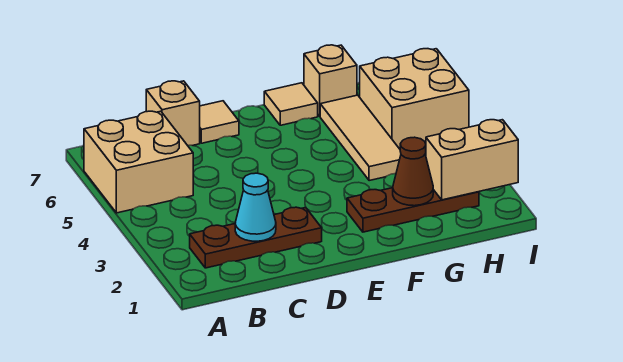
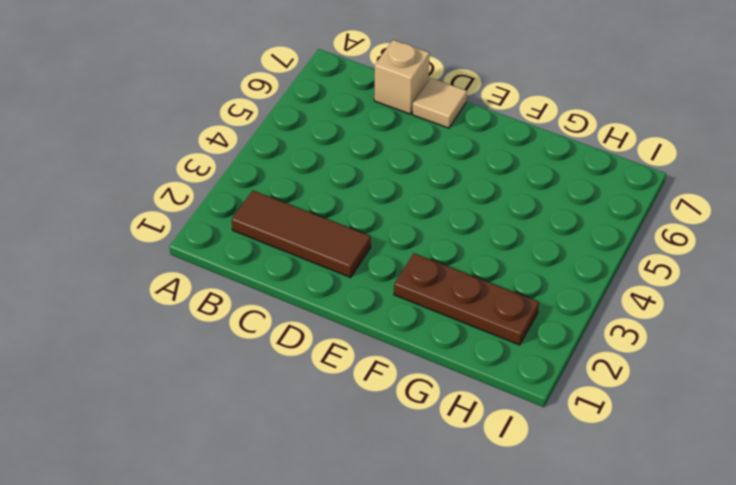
brown tile B2:D2 level 1 -> brown plate B2:D2 level 1
none -> tan brick A5:B6 level 1
none -> tan tile F7 level 1
none -> tan tile G4:G6 level 1

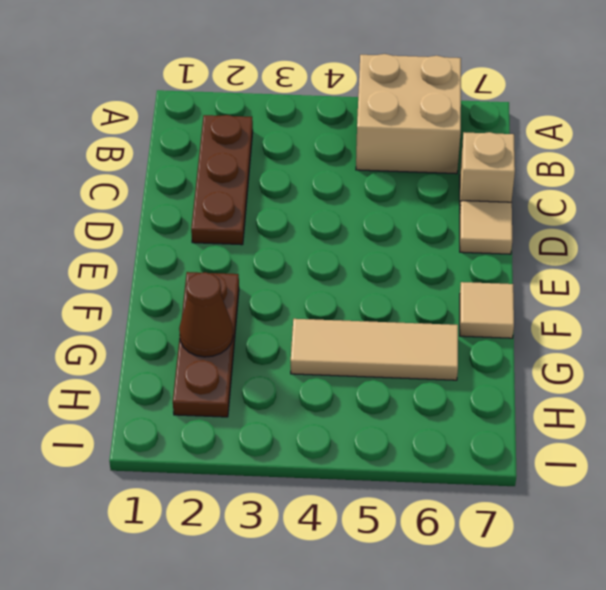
none -> tan brick G7 level 1
none -> tan brick H5:I6 level 1
none -> cyan cone C2 level 2

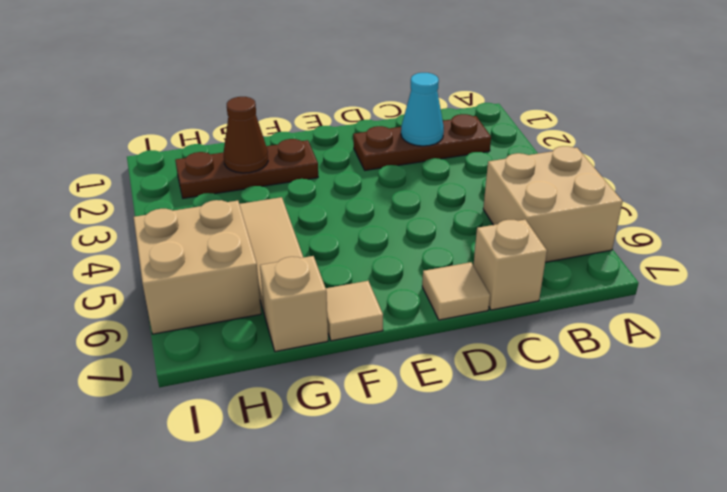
none -> tan brick H2:I2 level 2

